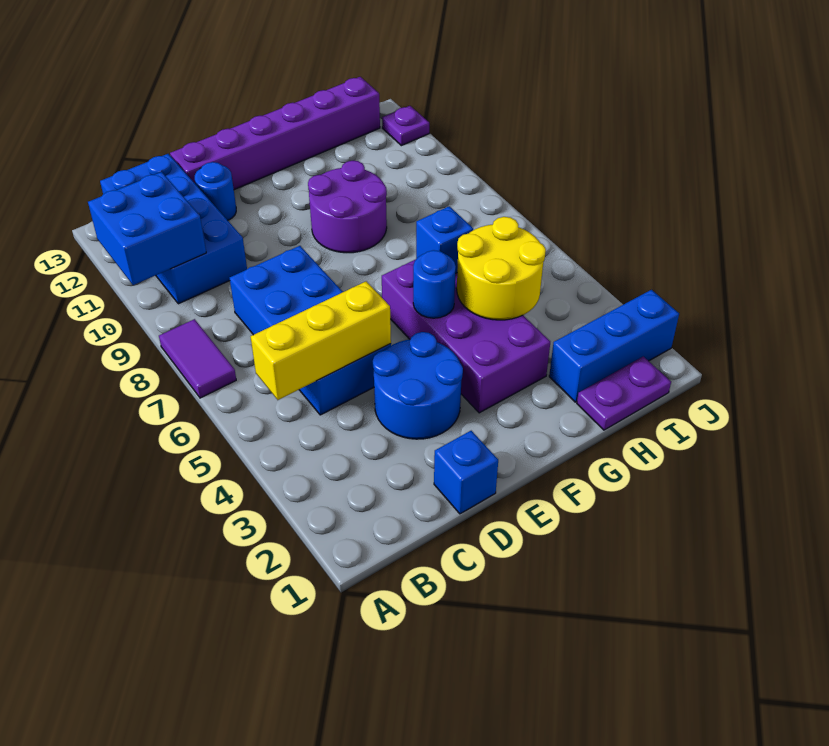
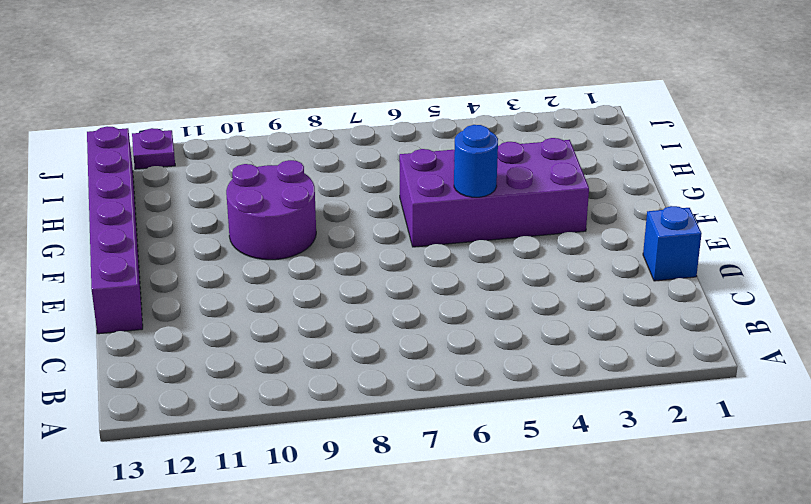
none -> purple tile A7:A8 level 1
none -> blue brick B10:C13 level 1
none -> blue brick C5:D8 level 1

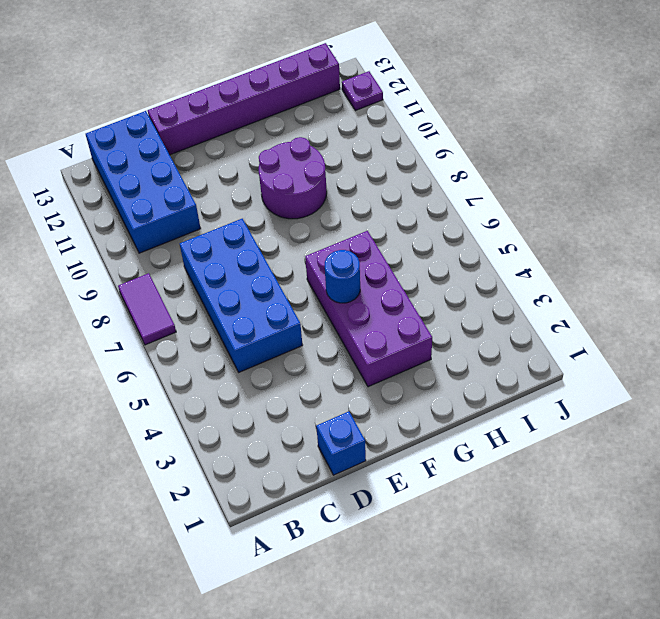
none -> blue round brick D3:E4 level 1
none -> blue round brick D12 level 1
none -> purple plate H1:I1 level 1

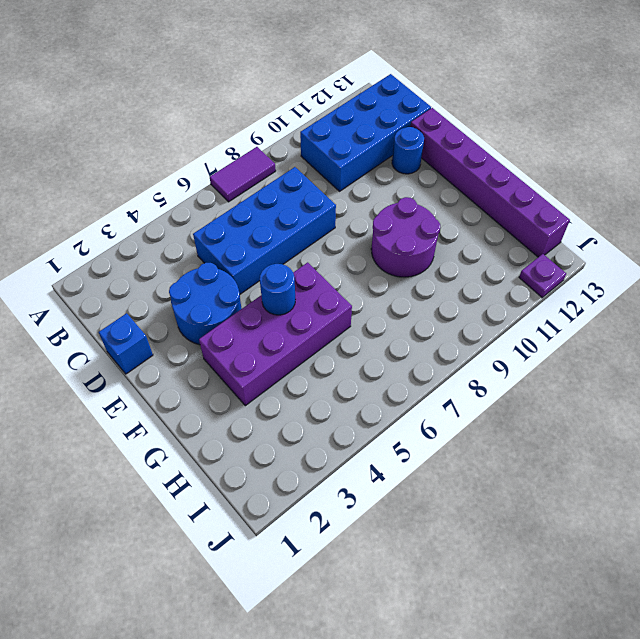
none -> purple plate H1:I1 level 1
none -> blue brick H2:J2 level 1
none -> blue brick A10:B11 level 2

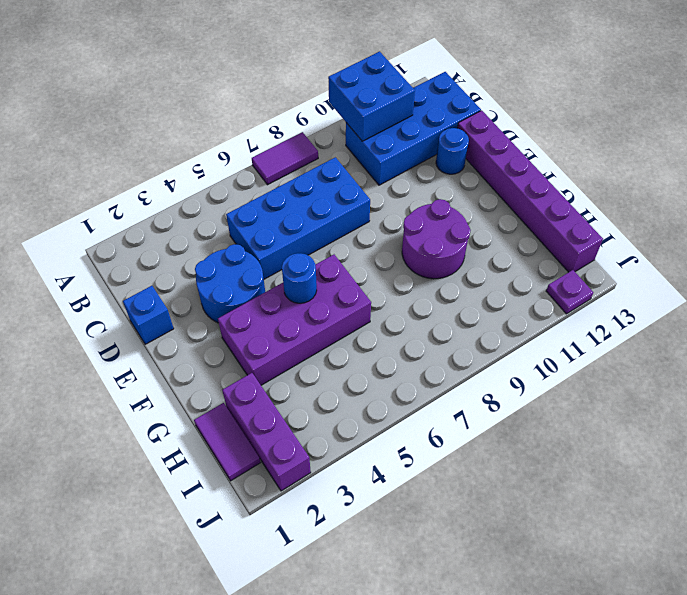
purple tile H1:I1 level 1 -> purple plate H1:I1 level 1
purple brick H2:J2 level 1 -> blue brick H2:J2 level 1
none -> yellow brick B5:D5 level 2
none -> yellow round brick G4:H5 level 2
none -> blue brick G6 level 2

